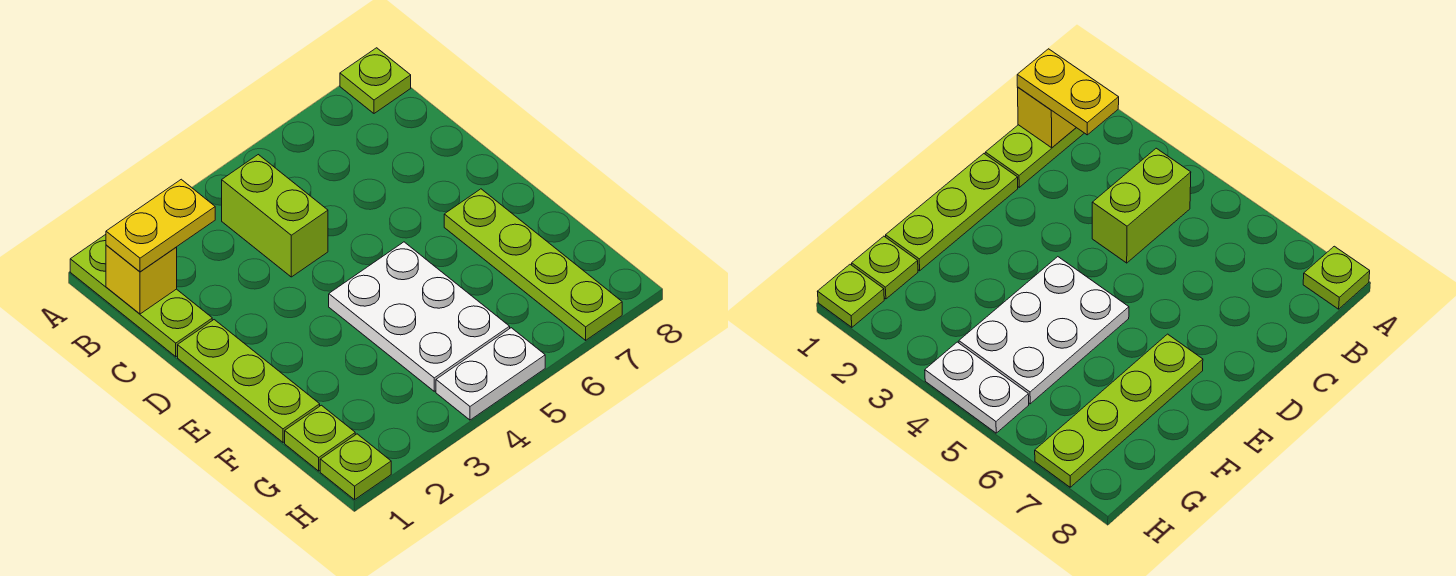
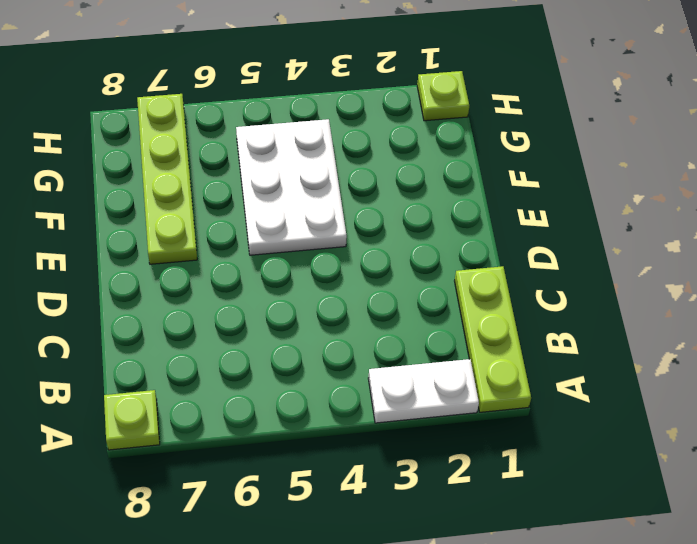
white plate A2:A3 level 1 -> white plate H4:H5 level 1
none -> lime brick B4:C4 level 1
none -> lime plate D1:F1 level 1

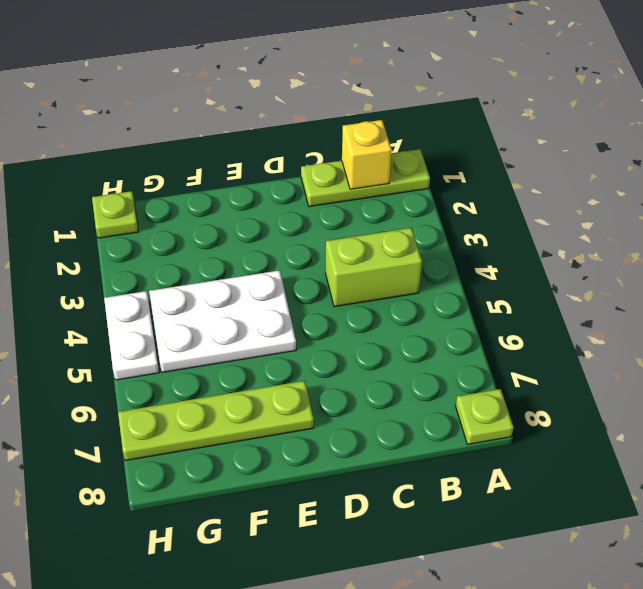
none -> lime plate D1:F1 level 1
none -> lime plate G1 level 1

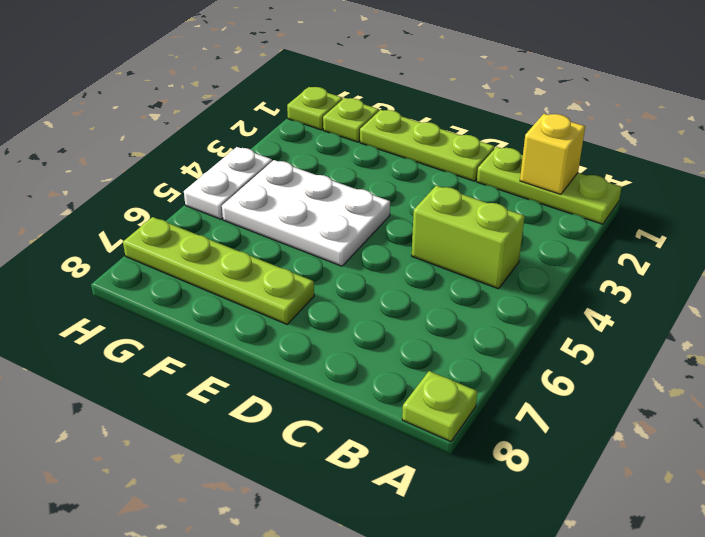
none -> yellow plate B1:B2 level 3

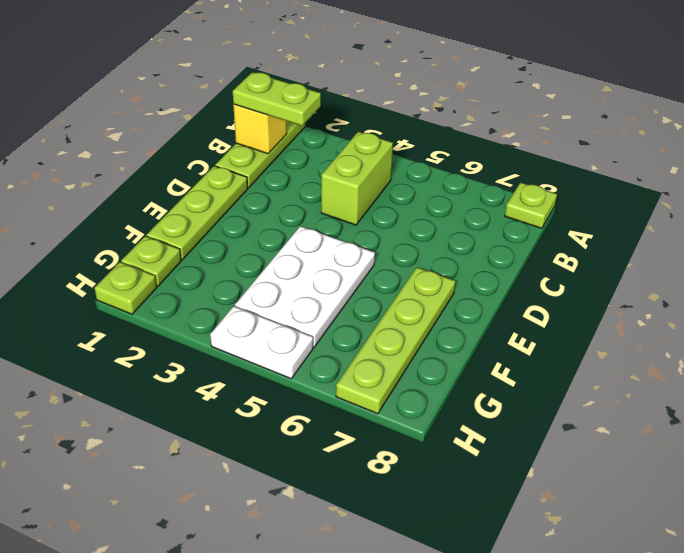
lime plate B1:B2 level 3 -> yellow plate B1:B2 level 3

